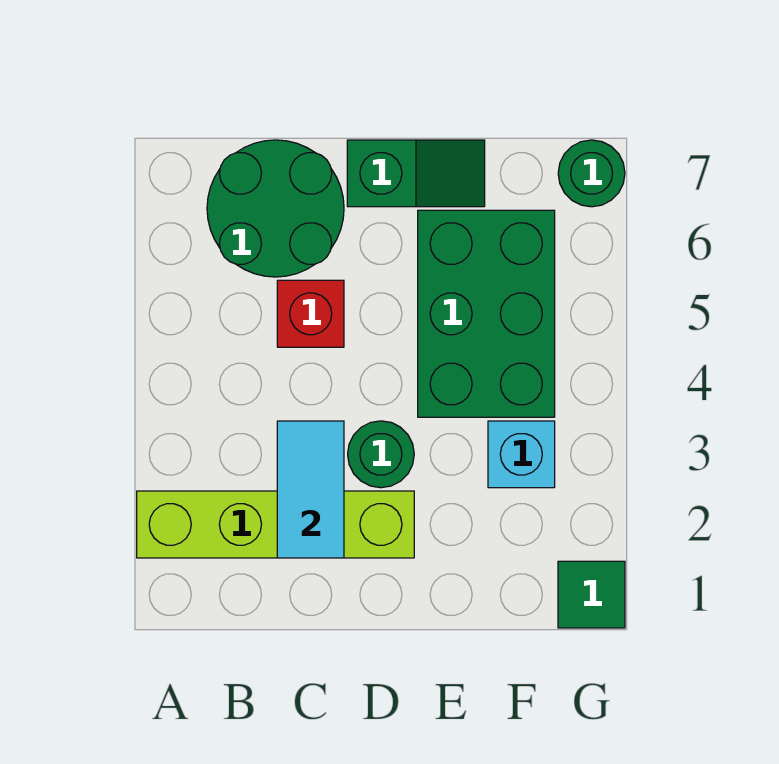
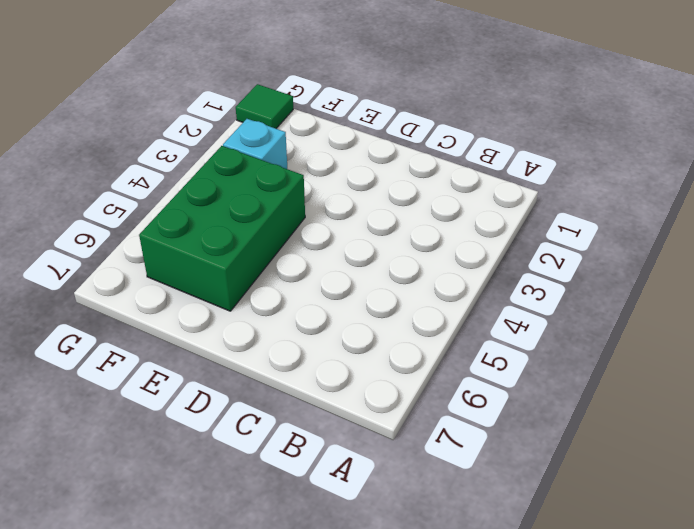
none -> lime brick A2:D2 level 1
none -> green round brick B6:C7 level 1

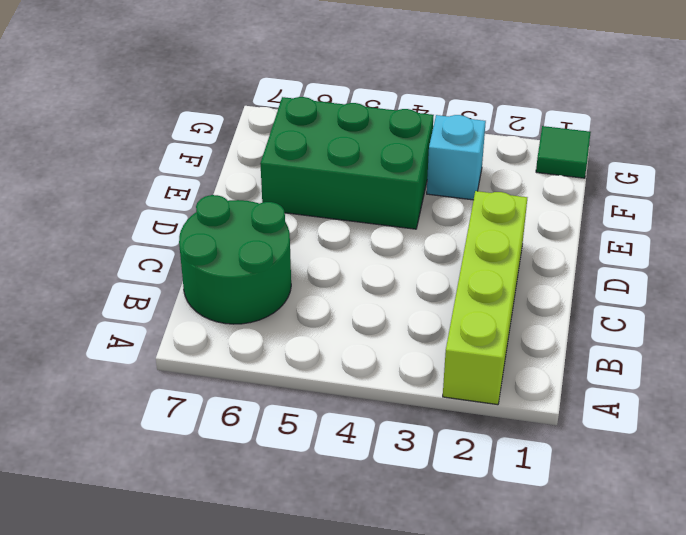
none -> red brick C5 level 1
none -> green round brick D3 level 1

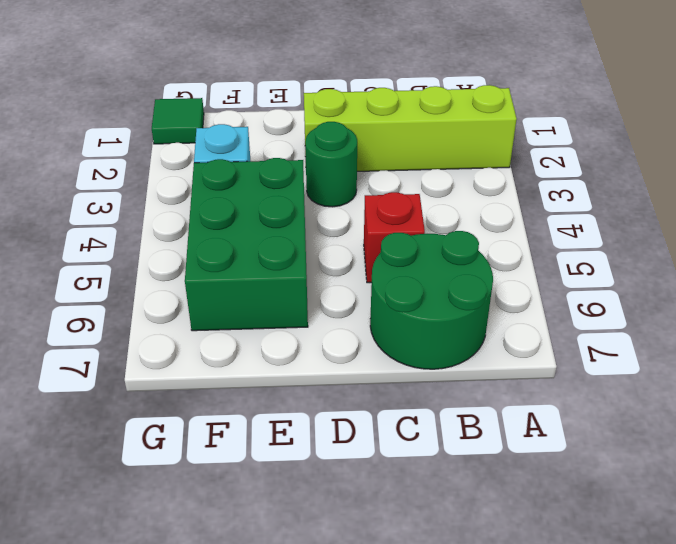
none -> green slope D7:E7 level 1 top D
none -> green round brick G7 level 1

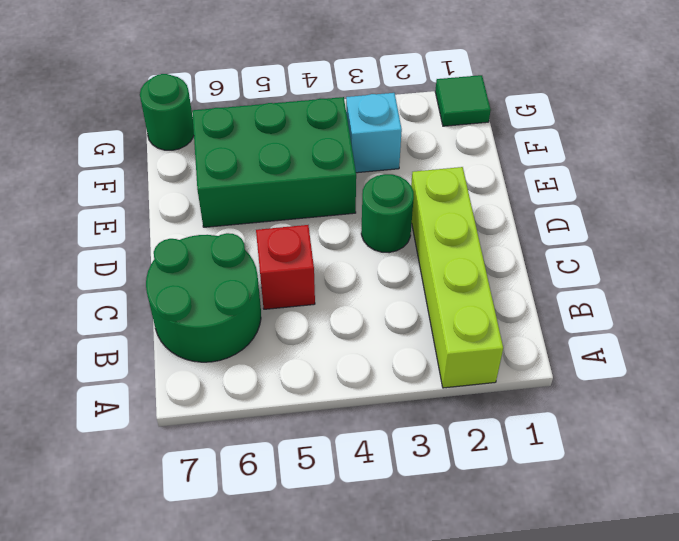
none -> green slope D7:E7 level 1 top D
none -> cyan tile C2:C3 level 2

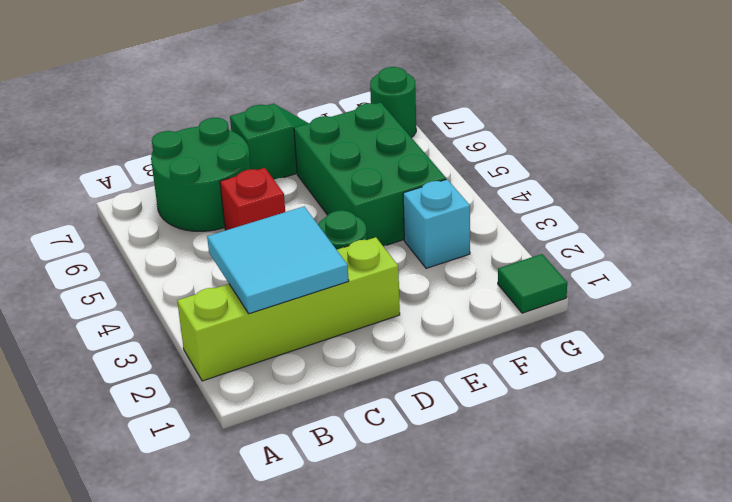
cyan tile B2:C3 level 2 -> cyan tile C2:C3 level 2

